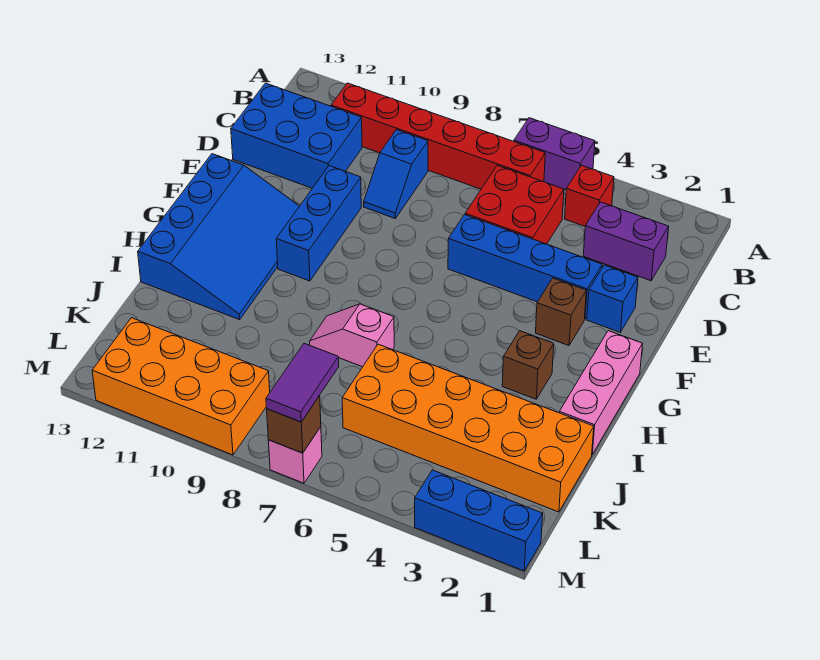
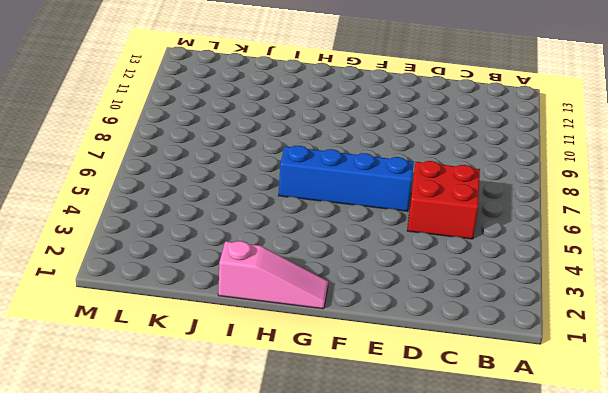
blue brick E6:H6 level 1 -> blue brick E3:E6 level 1
pink slope G1:I1 level 1 top I -> pink brick G1:I1 level 1
none -> purple brick A5:A6 level 1
none -> red brick B4 level 1
none -> red brick B6:B11 level 1

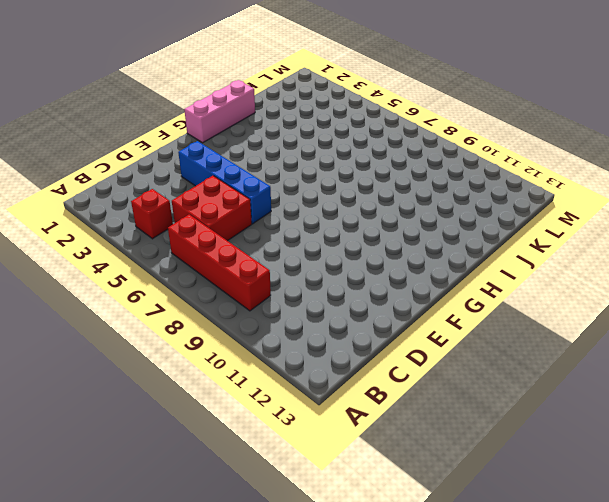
red brick B6:B9 level 1 -> red brick B6:B11 level 1
none -> purple brick A5:A6 level 1
none -> purple brick C2:C3 level 1
none -> blue slope C9:D9 level 1 top C

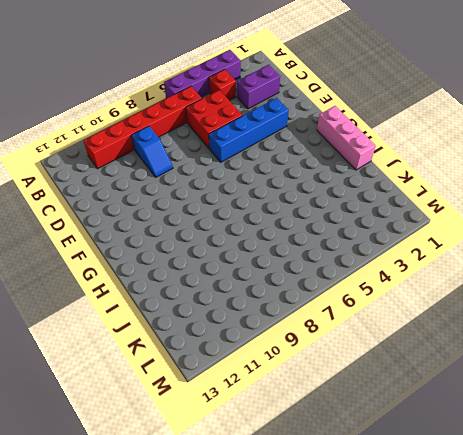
purple brick A3:A6 level 1 -> purple brick A5:A6 level 1
none -> blue brick C11:D13 level 1
none -> blue brick E2 level 1
none -> blue brick E10:G10 level 1

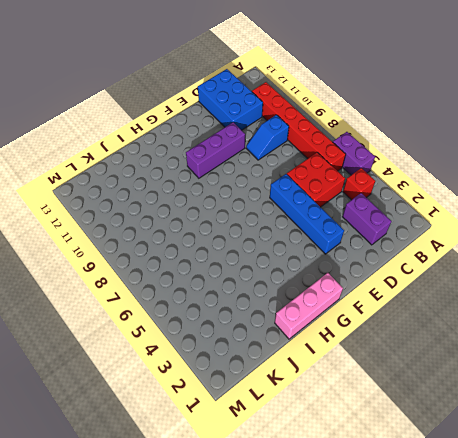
purple brick E10:G10 level 1 -> blue brick E10:G10 level 1
none -> blue brick E2 level 1
none -> brown brick F3 level 1
none -> blue slope F11:I13 level 1 top 13

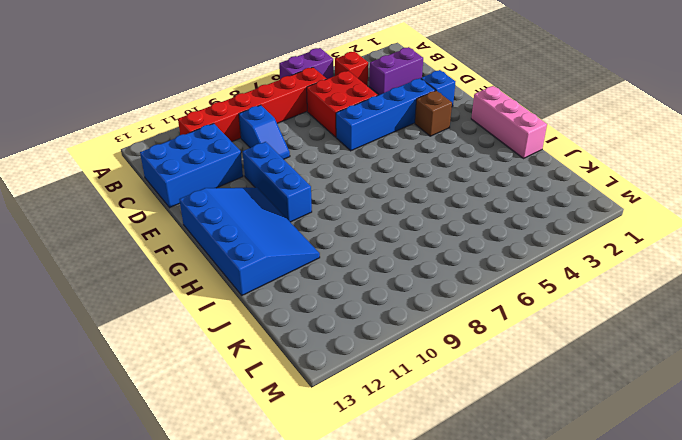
none -> brown brick H3 level 1
none -> pink slope I7:I8 level 1 top 7
none -> orange brick J1:K6 level 1

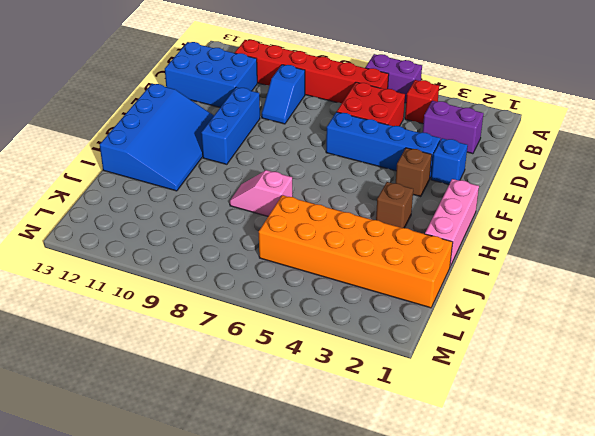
none -> orange brick L9:M12 level 1
none -> blue brick M1:M3 level 1
none -> pink brick M7 level 1

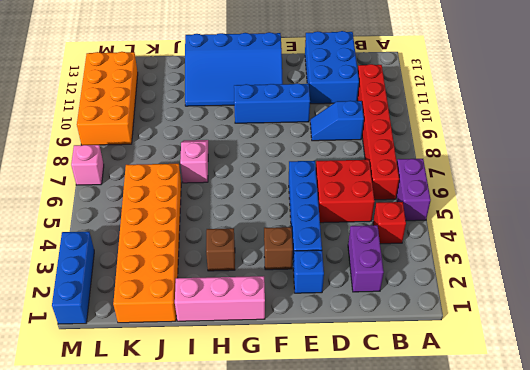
none -> brown brick M7 level 2
none -> purple tile L7:M7 level 3

